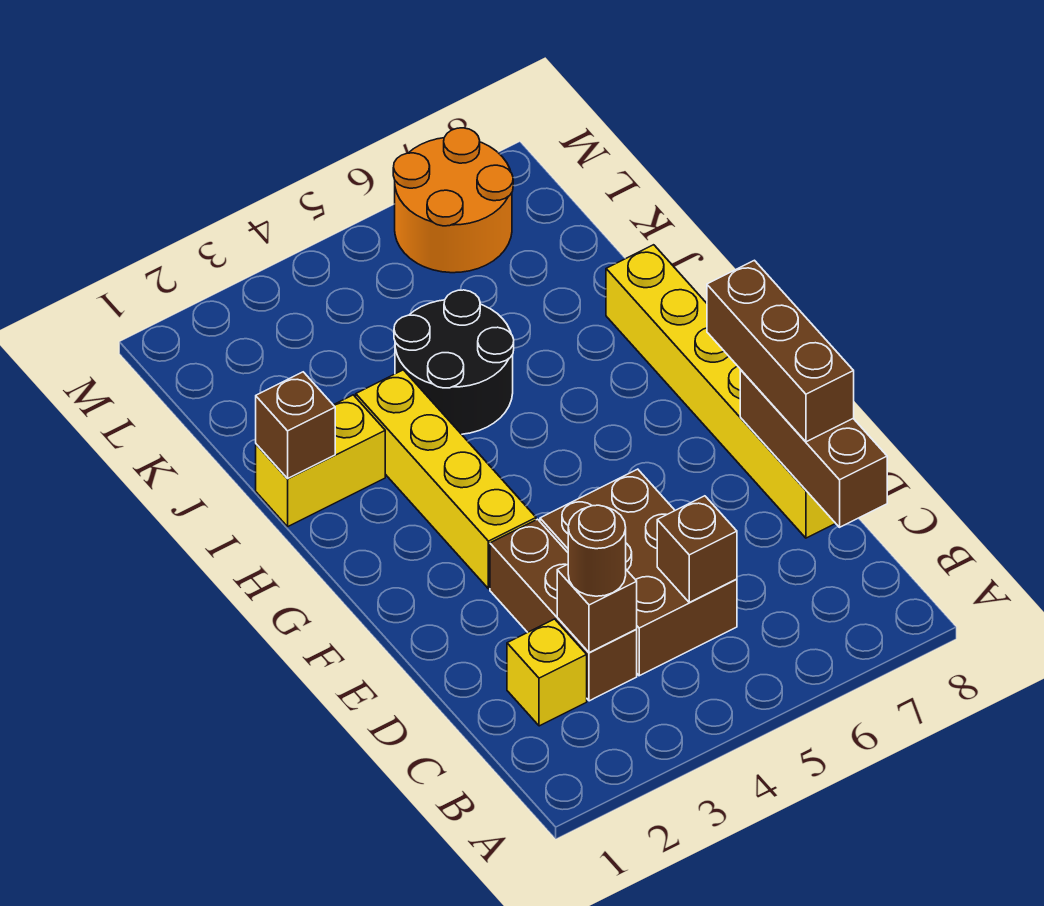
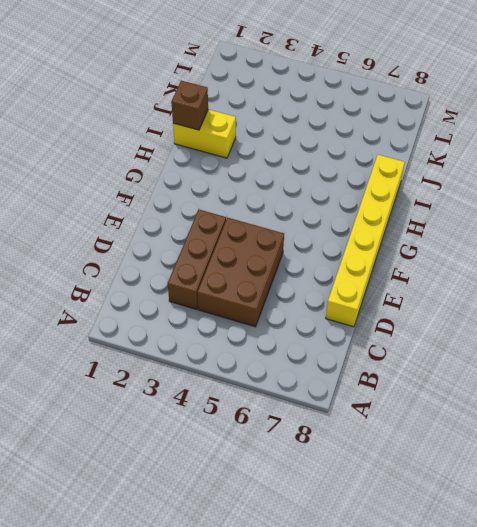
none -> yellow brick C2 level 1
none -> yellow brick F3:I3 level 1
none -> black round brick I4:J5 level 1

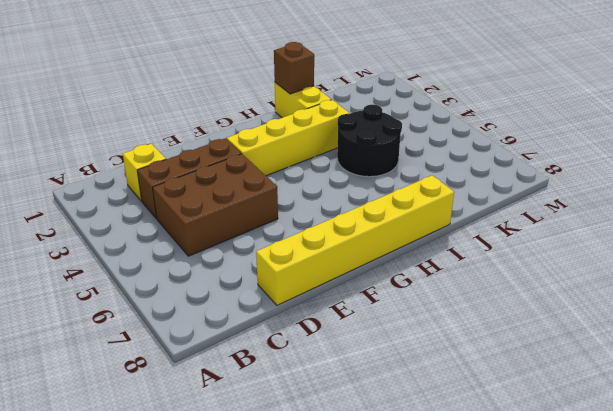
none -> orange round brick L6:M7 level 1
none -> brown brick C3 level 2
none -> brown brick C5 level 2

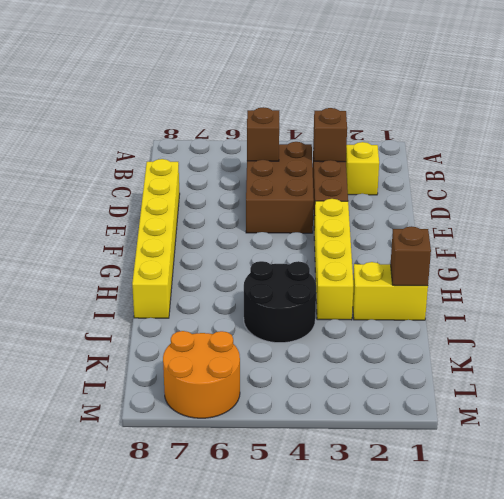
none -> brown brick C8:E8 level 2
none -> brown round brick C3 level 3
none -> brown brick D8:F8 level 3

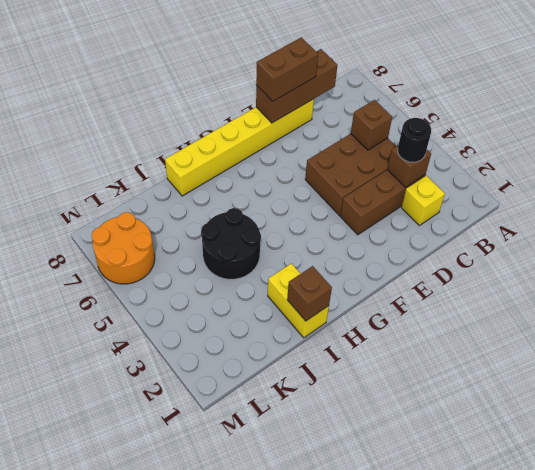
black round brick C3 level 3 -> brown round brick C3 level 3
brown brick D8:E8 level 3 -> brown brick D8:F8 level 3
none -> yellow brick F3:I3 level 1

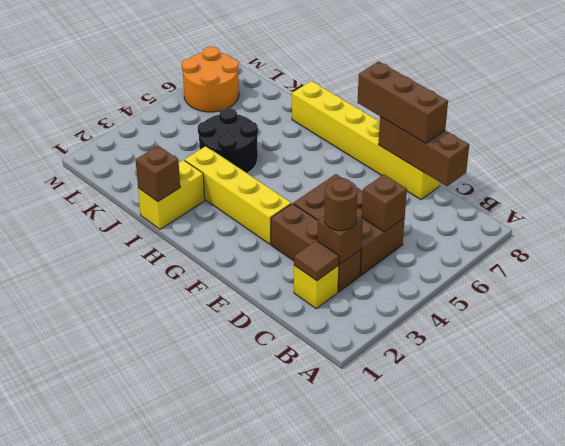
brown tile C2 level 2 -> none

